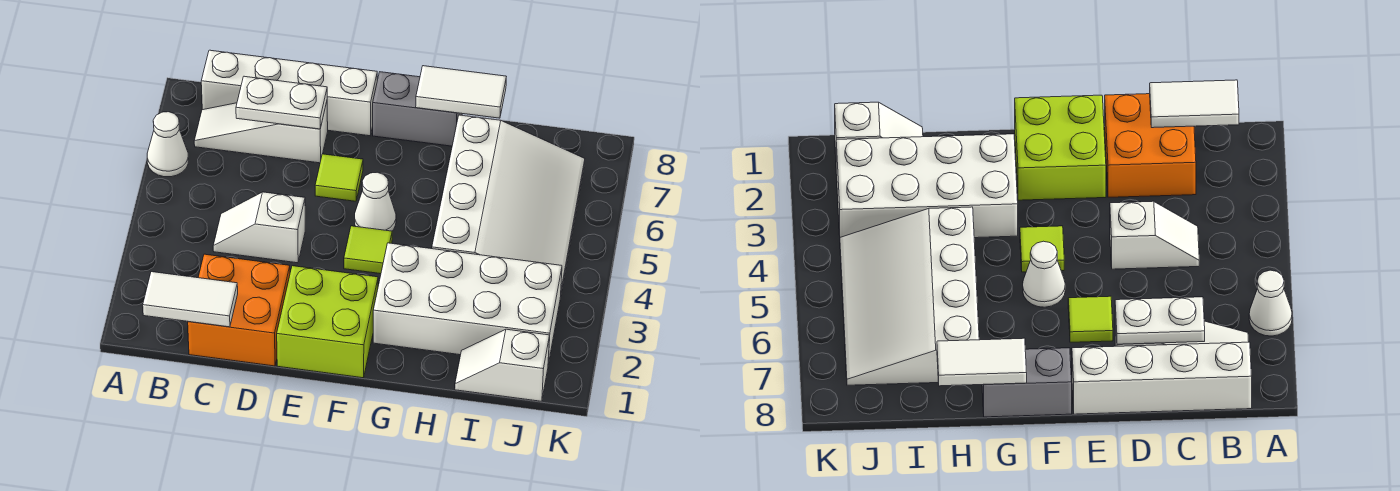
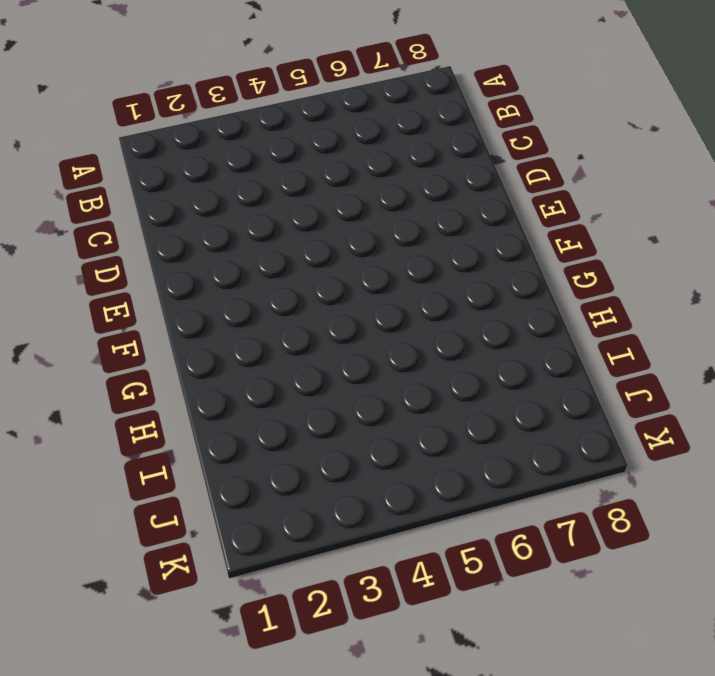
none -> white cone A6 level 1
none -> white slope B7:D7 level 1 top D
none -> white brick B8:E8 level 1

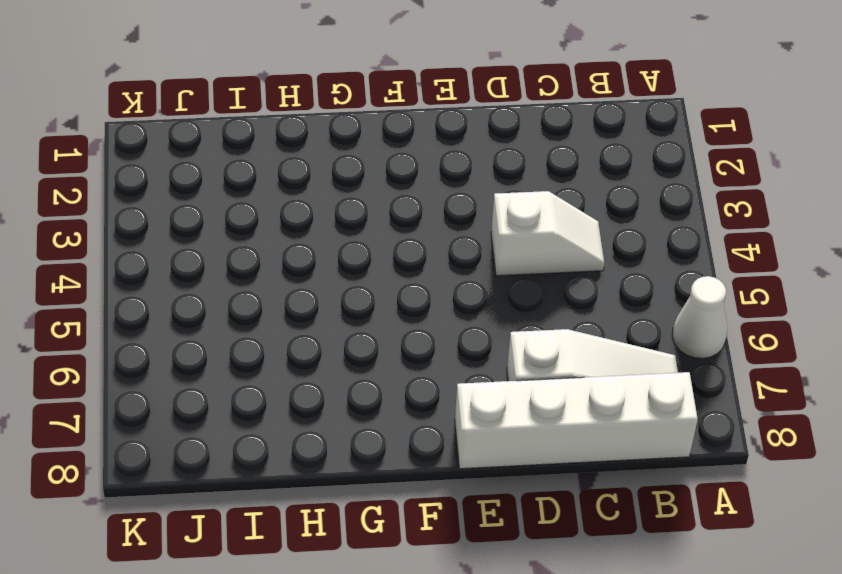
none -> orange brick C1:D2 level 1
none -> lime brick E1:F2 level 1
none -> lime tile E6 level 1

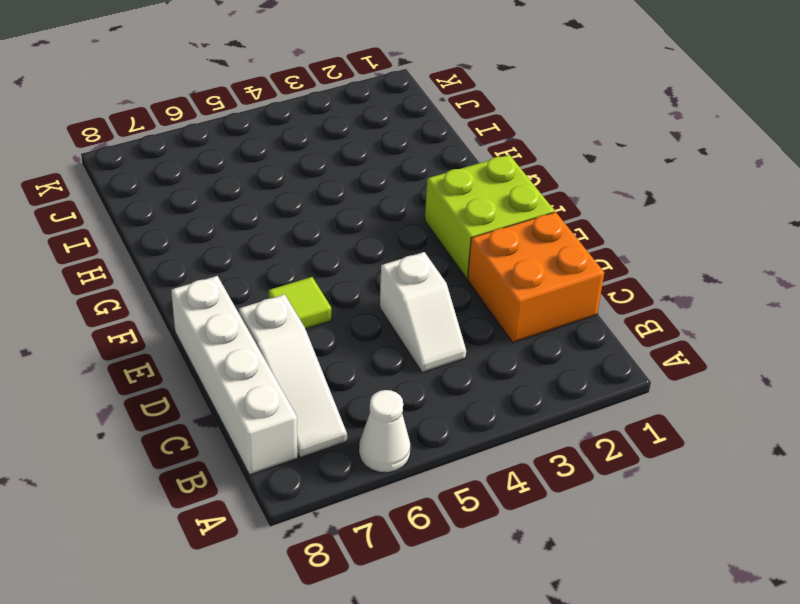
none -> lime tile F4 level 1
none -> white cone F5 level 1
none -> grey brick F8:G8 level 1

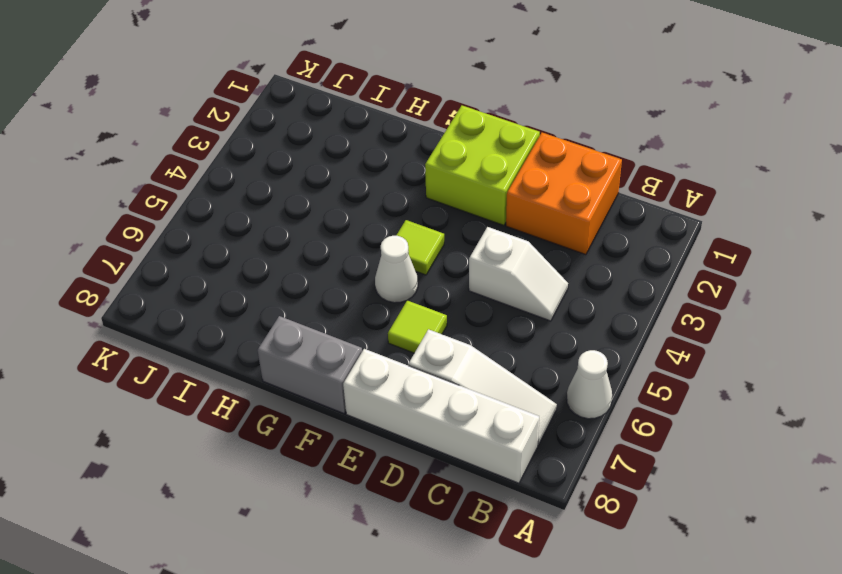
none -> white brick G2:J3 level 1
none -> white slope H4:J7 level 1 top H
none -> white slope I1:J1 level 1 top J

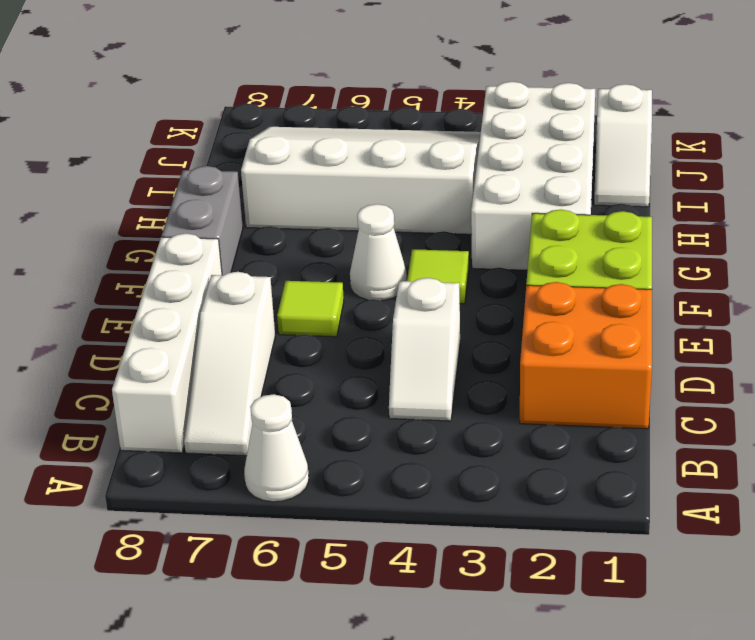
none -> white tile B1:C1 level 2
none -> white plate C7:D7 level 2
none -> white tile G8:H8 level 2

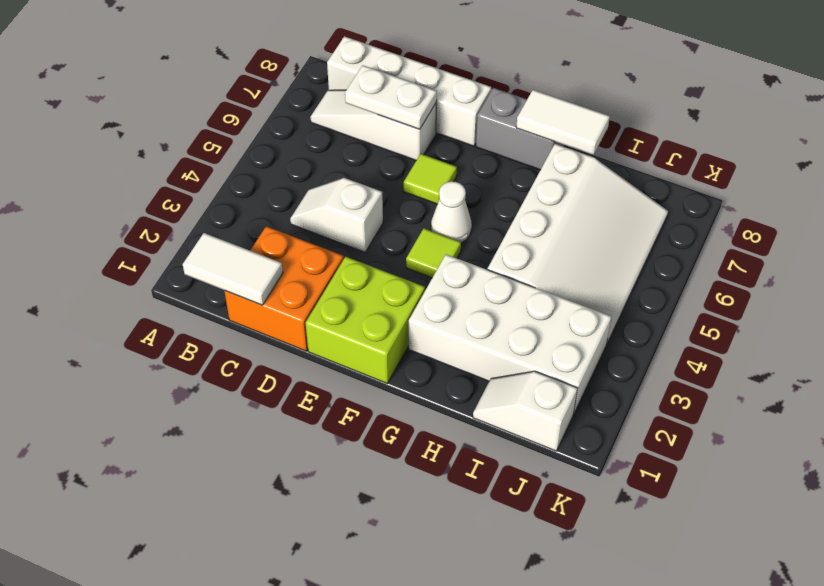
none -> white cone A6 level 1

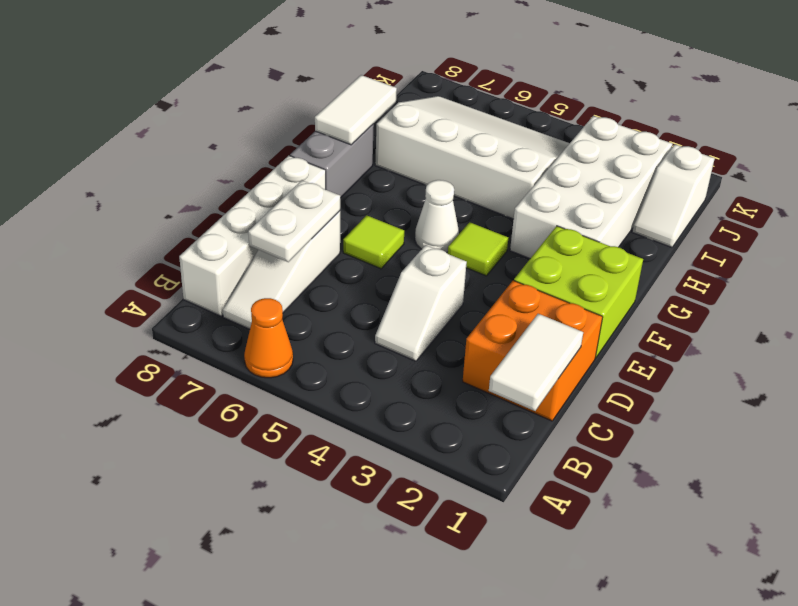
orange cone A6 level 1 -> white cone A6 level 1

